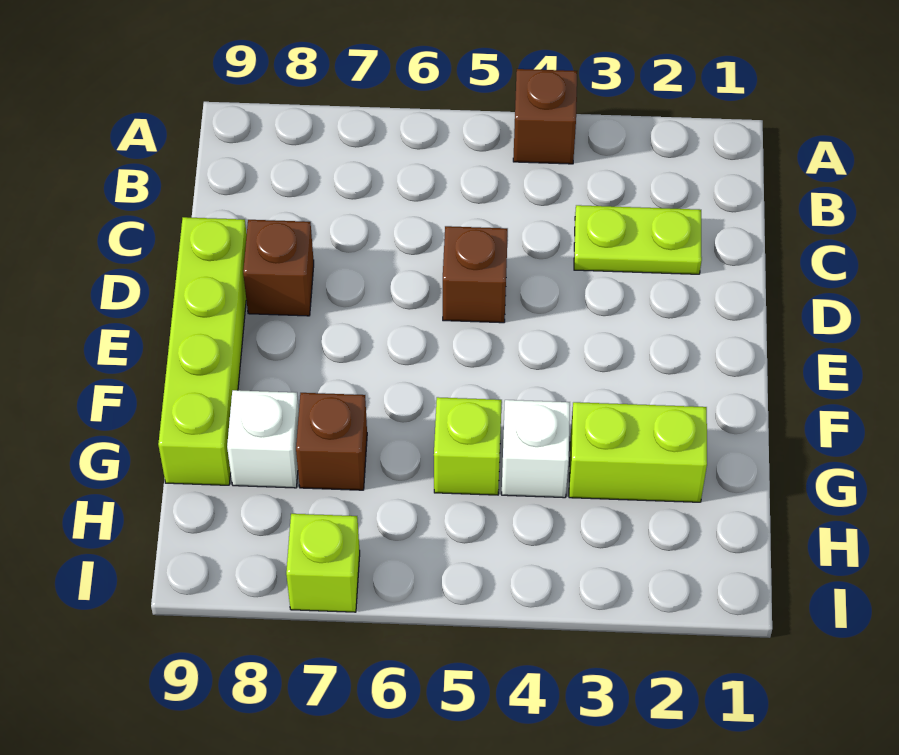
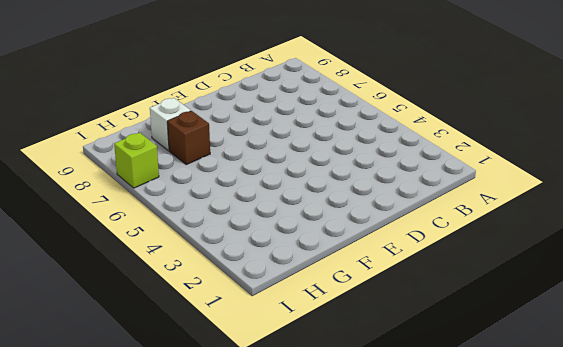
none -> brown brick A4 level 1
none -> lime plate C2:C3 level 1

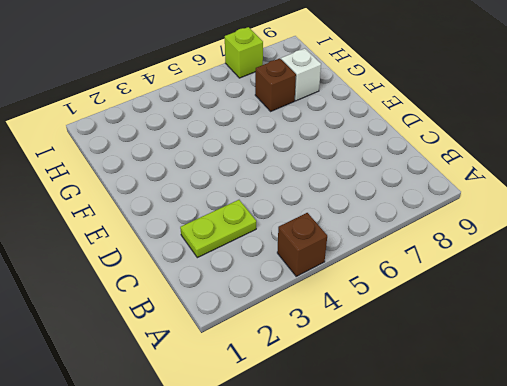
none -> brown brick D5 level 1
none -> brown brick D8 level 1

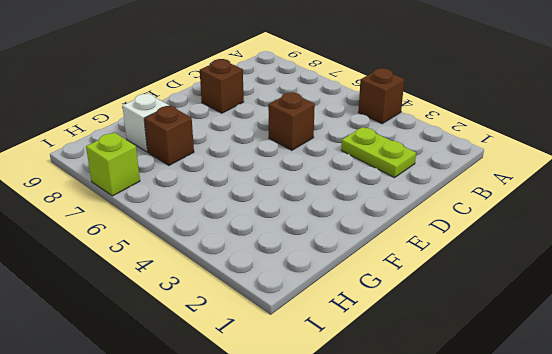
none -> lime brick D9:G9 level 1
none -> lime brick G2:G3 level 1

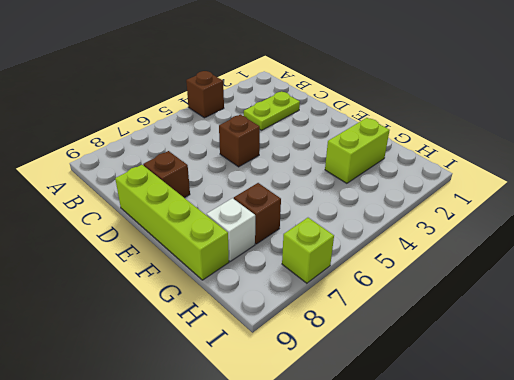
none -> white brick G4 level 1
none -> lime brick G5 level 1

